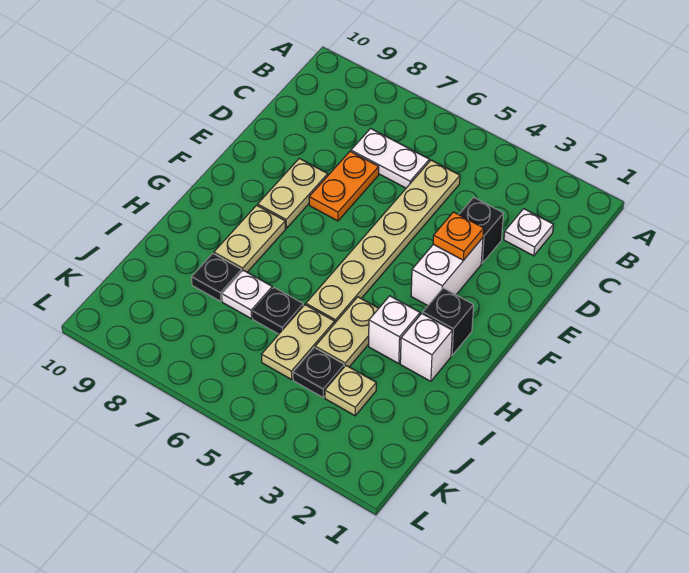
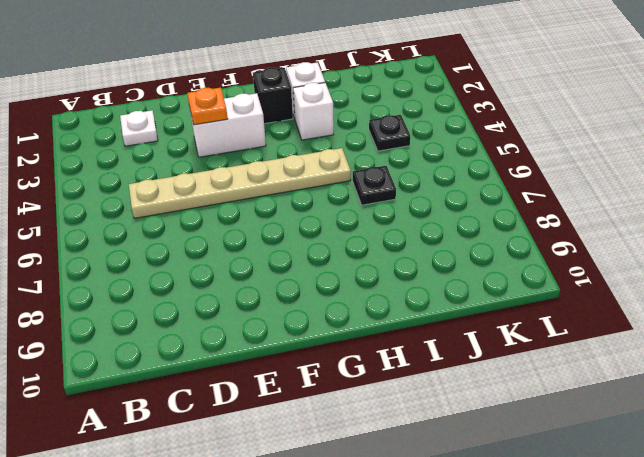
none -> white plate C6:C7 level 1
none -> black brick D3 level 1
none -> orange plate D7:E7 level 1

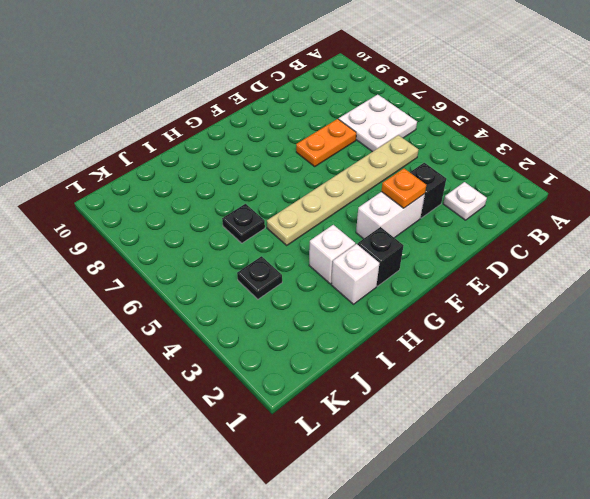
white plate B6:C7 level 1 -> white plate C6:C7 level 1
none -> tan plate E8:F8 level 1
none -> tan plate G8:H8 level 1
none -> tan plate H4:I4 level 1

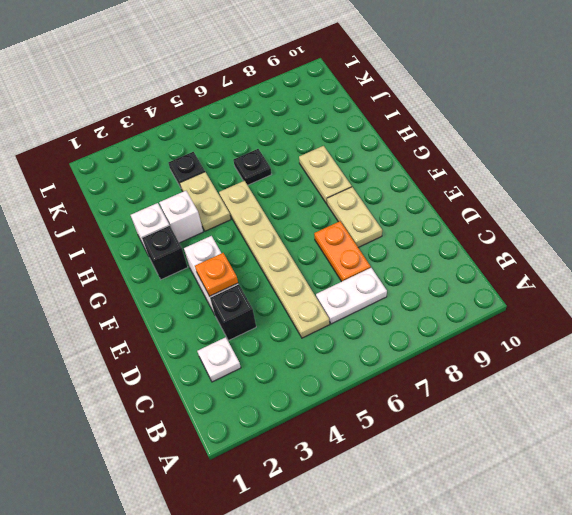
none -> tan plate I5:J5 level 1
none -> white plate I7 level 1
none -> black plate I8 level 1

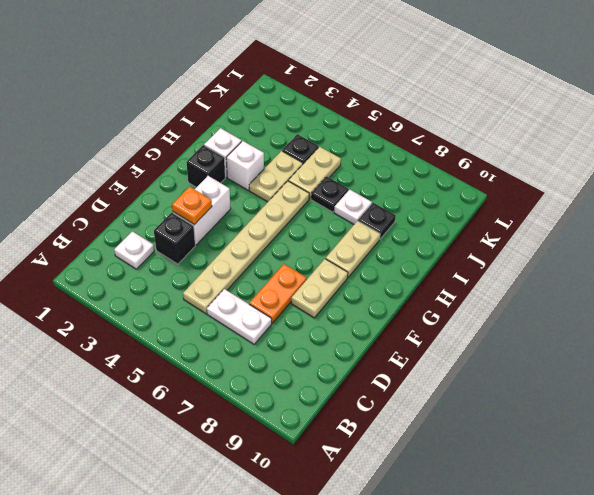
none -> tan plate J3 level 1

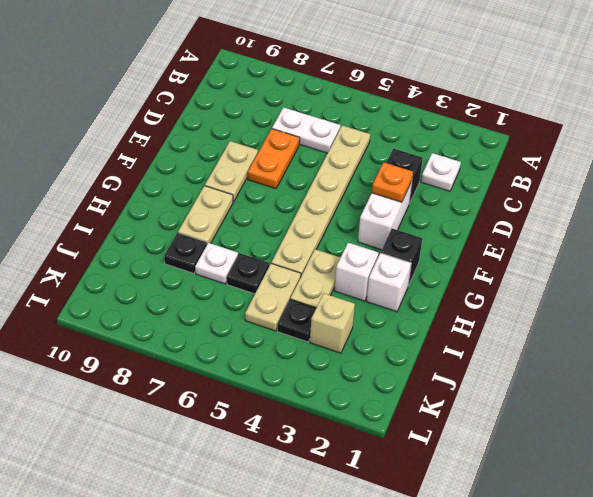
tan brick J3 level 1 -> tan plate J3 level 1

